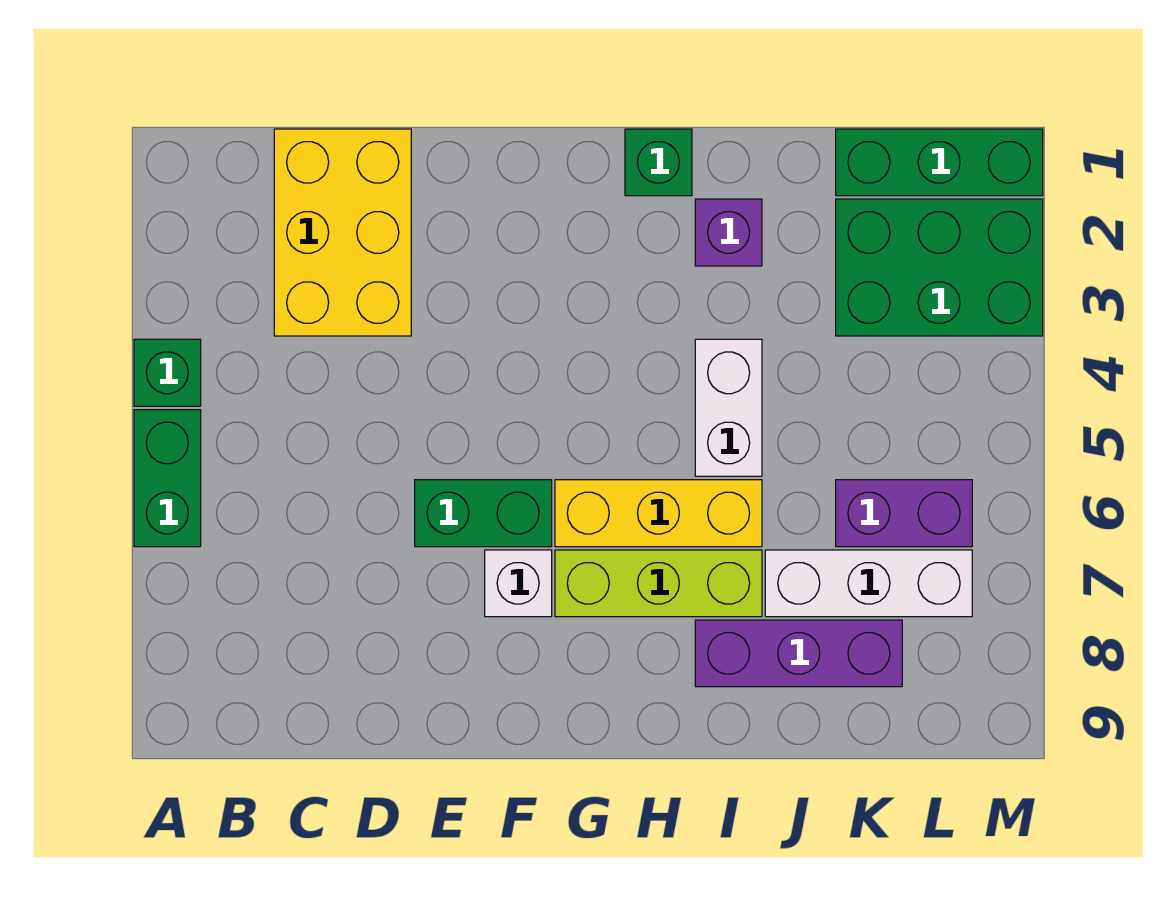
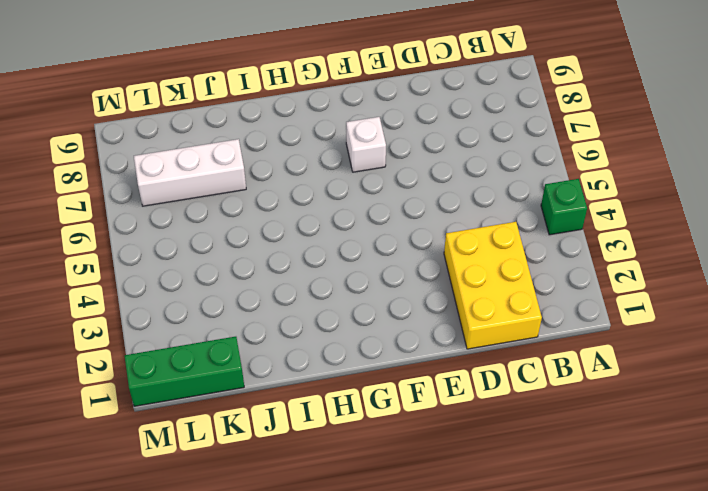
none -> green brick A5:A6 level 1
none -> green brick E6:F6 level 1
none -> yellow brick G6:I6 level 1

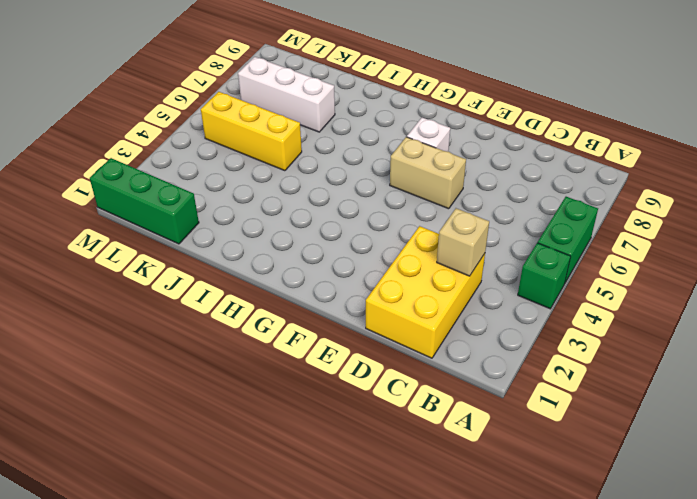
tan brick C3 level 2 -> none
tan brick E6:F6 level 1 -> green brick E6:F6 level 1
yellow brick J5:L5 level 1 -> yellow brick G6:I6 level 1
none -> lime brick G7:I7 level 1
none -> green brick H1 level 1
none -> purple brick I2 level 1

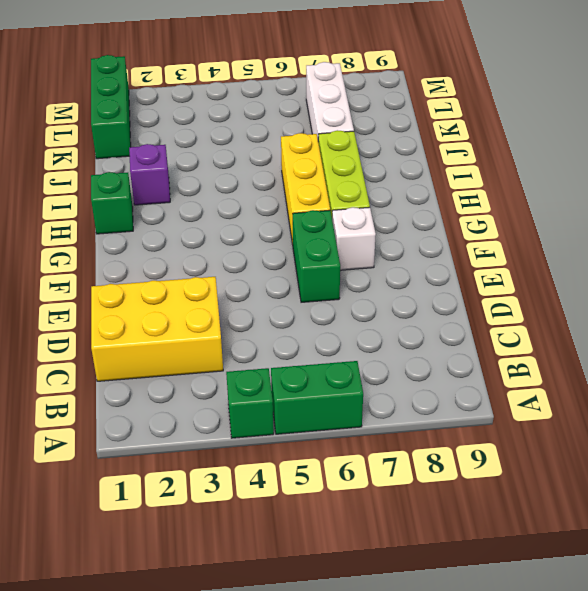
none -> white brick I4:I5 level 1
none -> purple brick I8:K8 level 1
none -> green brick K2:M3 level 1

